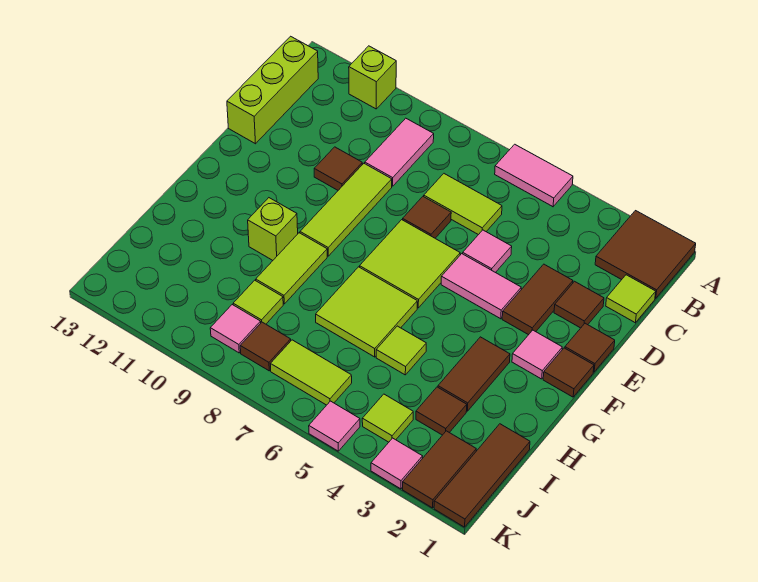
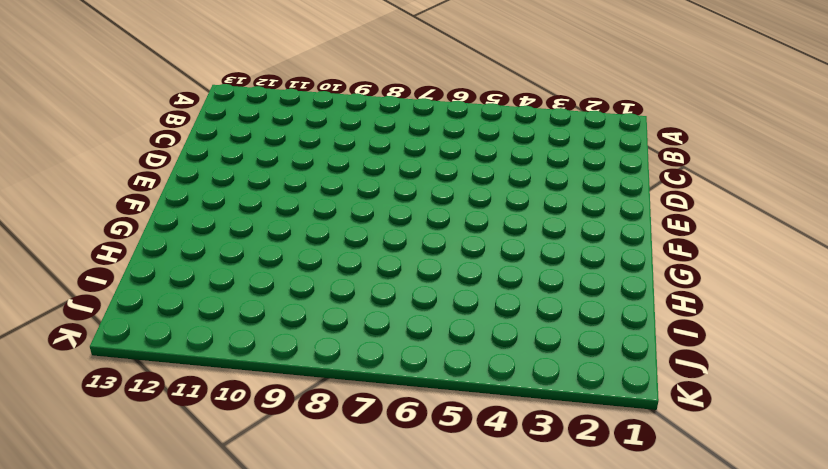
none -> brown tile A1:B2 level 1
none -> pink tile A5:A6 level 1
none -> lime brick A11 level 1
none -> pink tile B9:C9 level 1

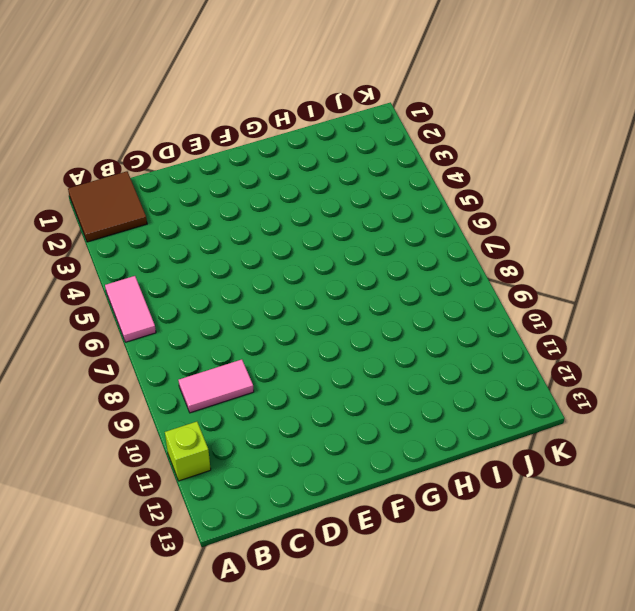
none -> lime brick B13:D13 level 1
none -> lime tile C1 level 1
none -> lime tile C6:C7 level 1
none -> brown tile D2 level 1

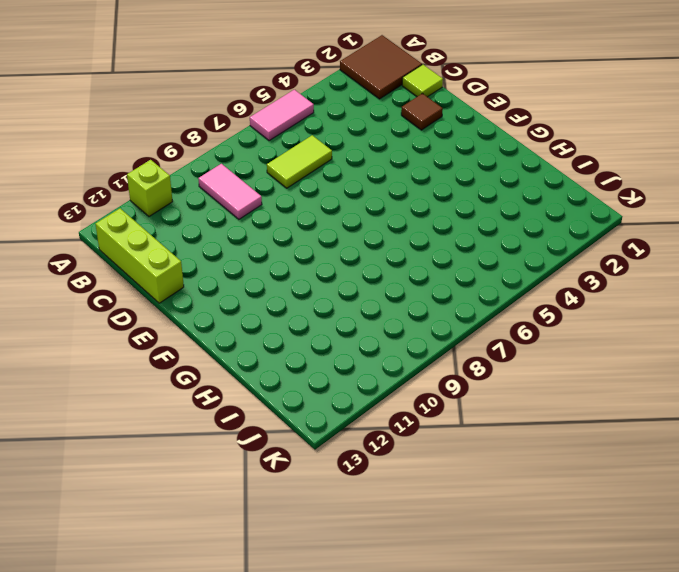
none -> brown tile D3:E3 level 1
none -> pink tile D5 level 1
none -> brown tile D7 level 1
none -> lime tile D9:F9 level 1

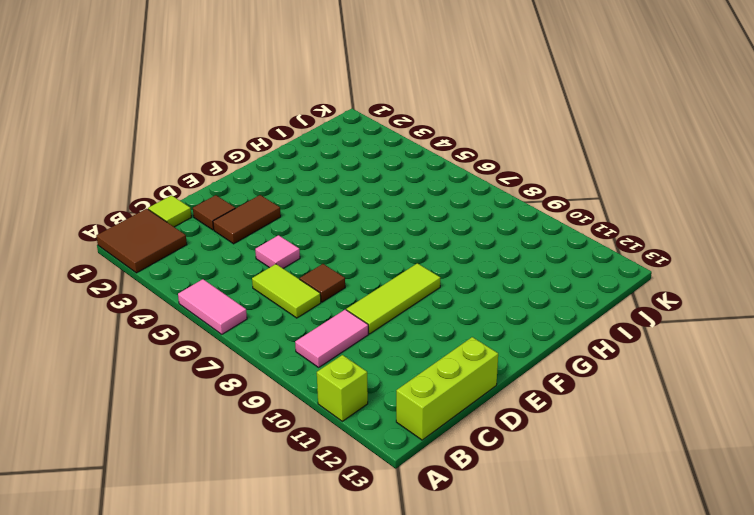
none -> brown tile D10 level 1
none -> brown tile E1 level 1
none -> pink tile E4:E5 level 1
none -> lime tile E6:F7 level 1

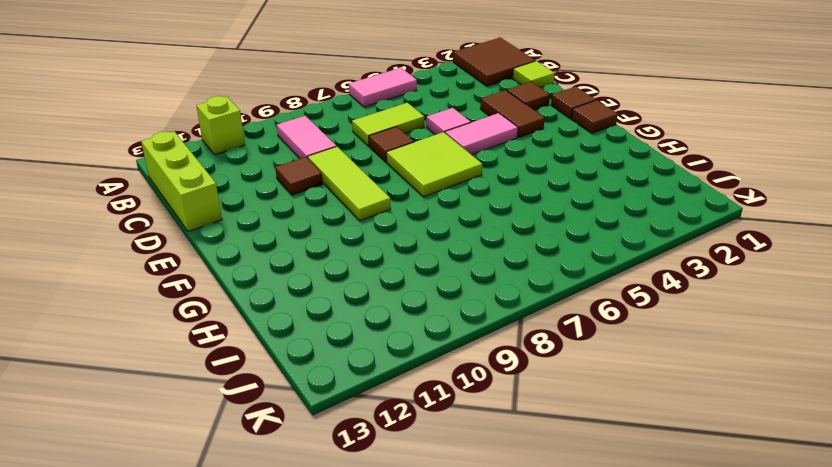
none -> pink tile F2 level 1
none -> brown tile G3:H3 level 1
none -> lime tile G6:H7 level 1
none -> lime tile G9:H9 level 1

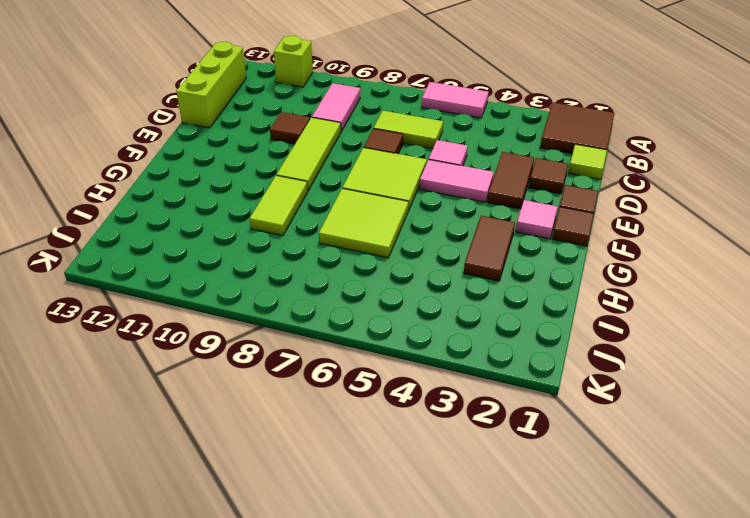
none -> lime brick G10 level 1
none -> lime tile H5 level 1
none -> brown tile I1:K1 level 1
none -> brown tile I3 level 1

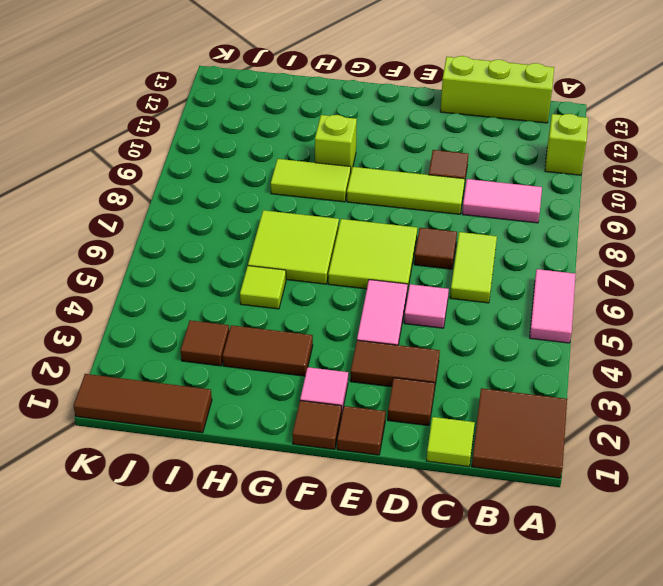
none -> lime tile I9 level 1
none -> brown tile J2:K2 level 1
none -> lime tile J4 level 1
none -> lime tile J6:J7 level 1

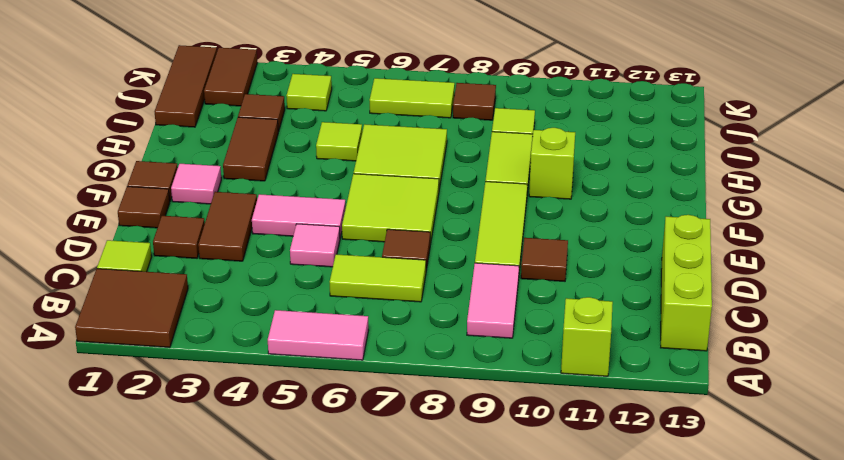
none -> pink tile J9 level 1
none -> pink tile K3 level 1
none -> pink tile K5 level 1

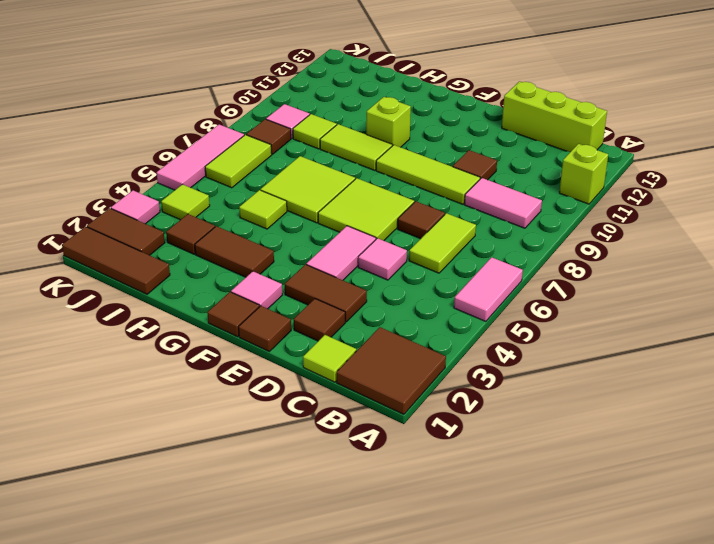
pink tile K5:K7 level 1 -> pink tile K5 level 1

